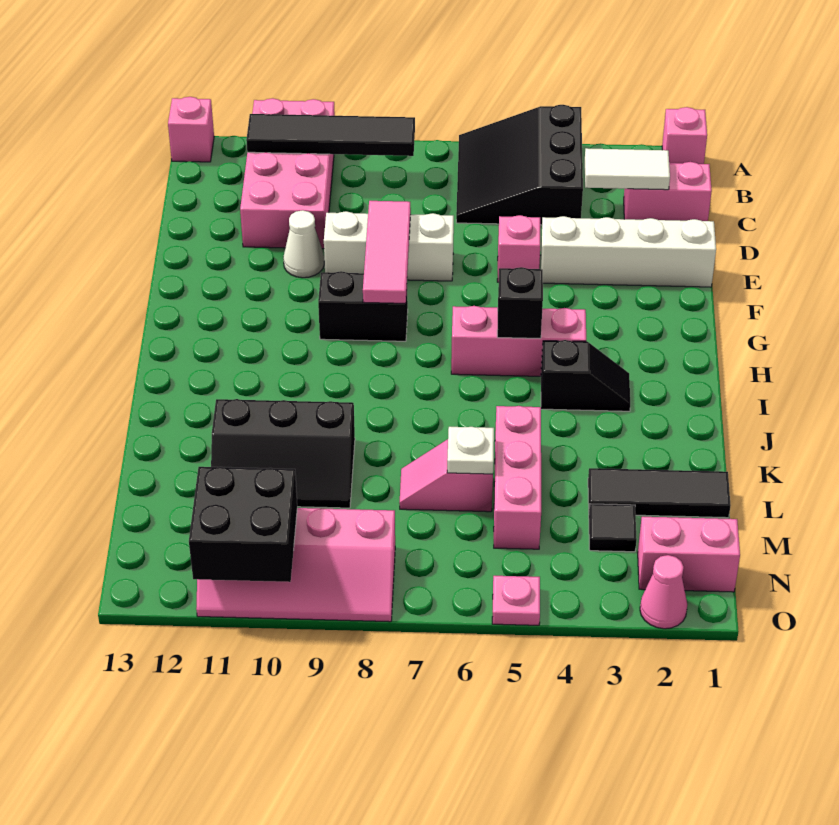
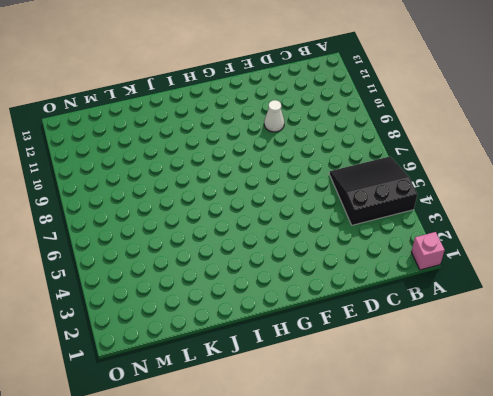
none -> pink brick A10:D11 level 1
none -> pink brick A13 level 1
none -> pink brick C1:C2 level 1

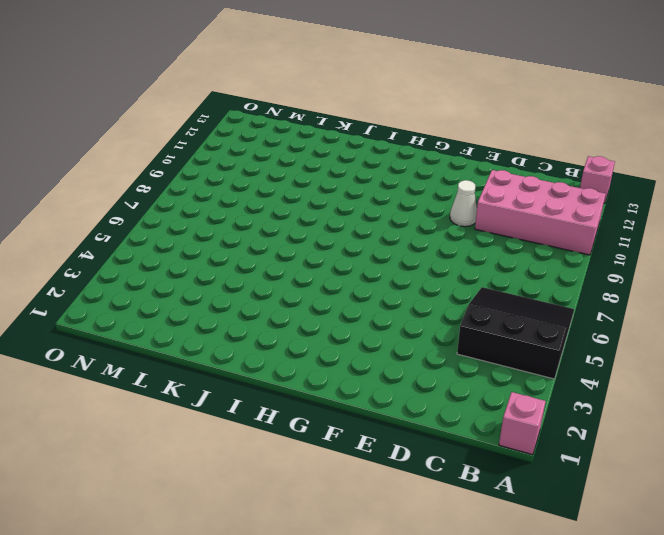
none -> pink brick C1:C2 level 1
none -> white brick E1:E4 level 1
none -> pink brick E5 level 1

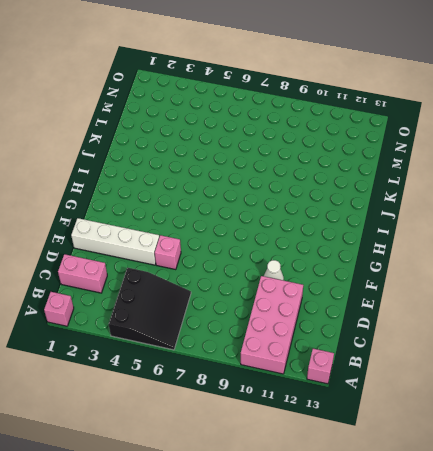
none -> white brick E7:E9 level 1
none -> black brick G8:G9 level 1
none -> pink brick H4:H6 level 1

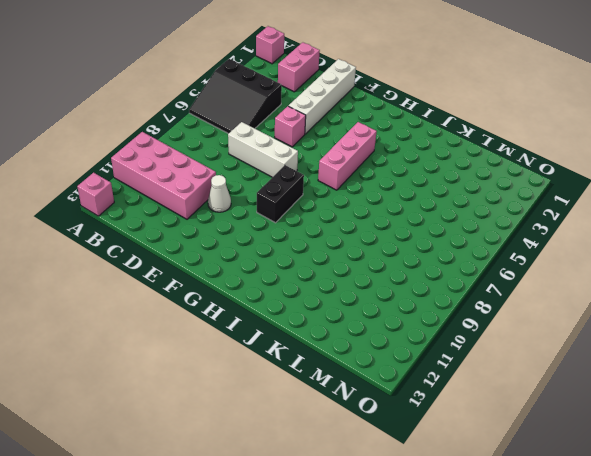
white brick D7:F7 level 1 -> white brick E7:E9 level 1
none -> black slope I3:I4 level 1 top 4
none -> pink brick K5:M5 level 1
none -> black slope K9:L11 level 1 top K

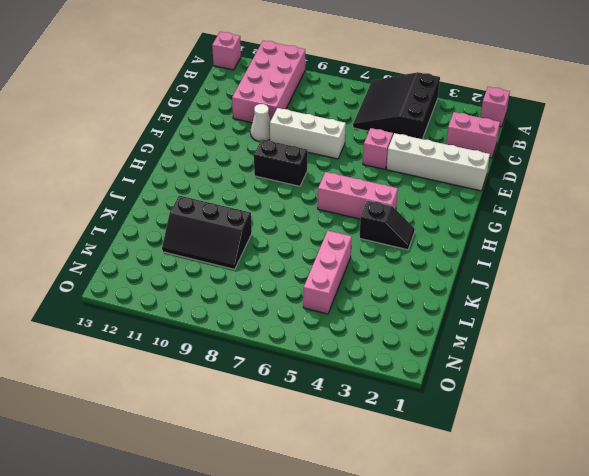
none -> black tile L1:L3 level 1
none -> pink slope L6:L7 level 1 top 6
none -> black tile M3 level 1

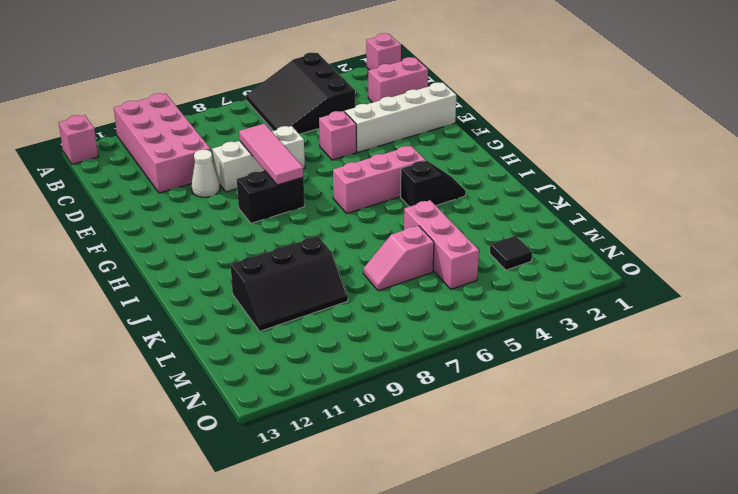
none -> black tile L1:L3 level 1
none -> pink brick N1:N2 level 1
none -> pink slope N8:O11 level 1 top N

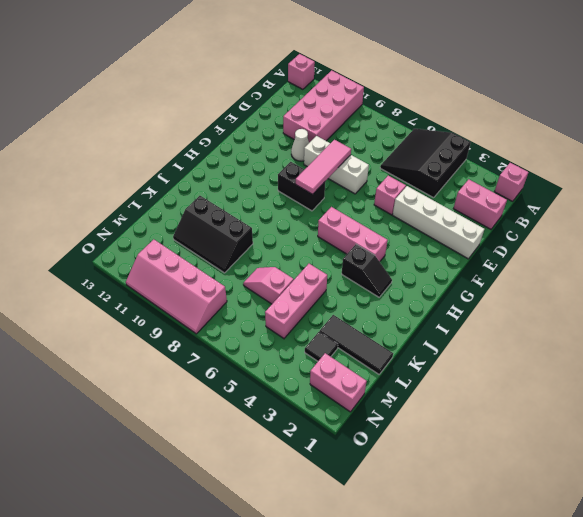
none -> pink cone O2 level 1
none -> pink plate O5 level 1
none -> black tile B8:B11 level 2

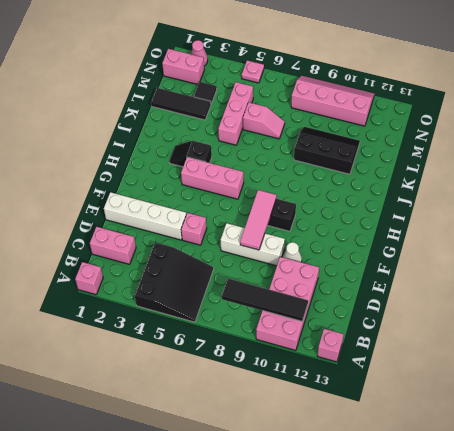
none -> white tile C2:C3 level 2
none -> black brick H5 level 2
none -> white plate L6 level 2

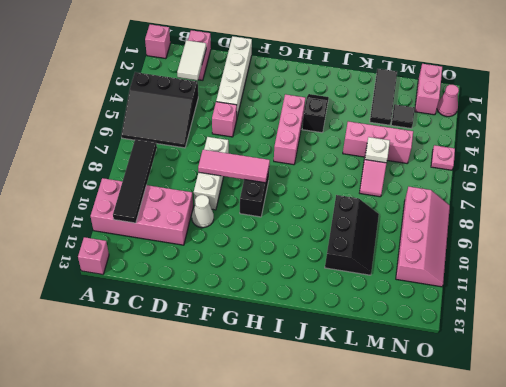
none -> black brick H5 level 2
none -> black brick N10:O11 level 2

